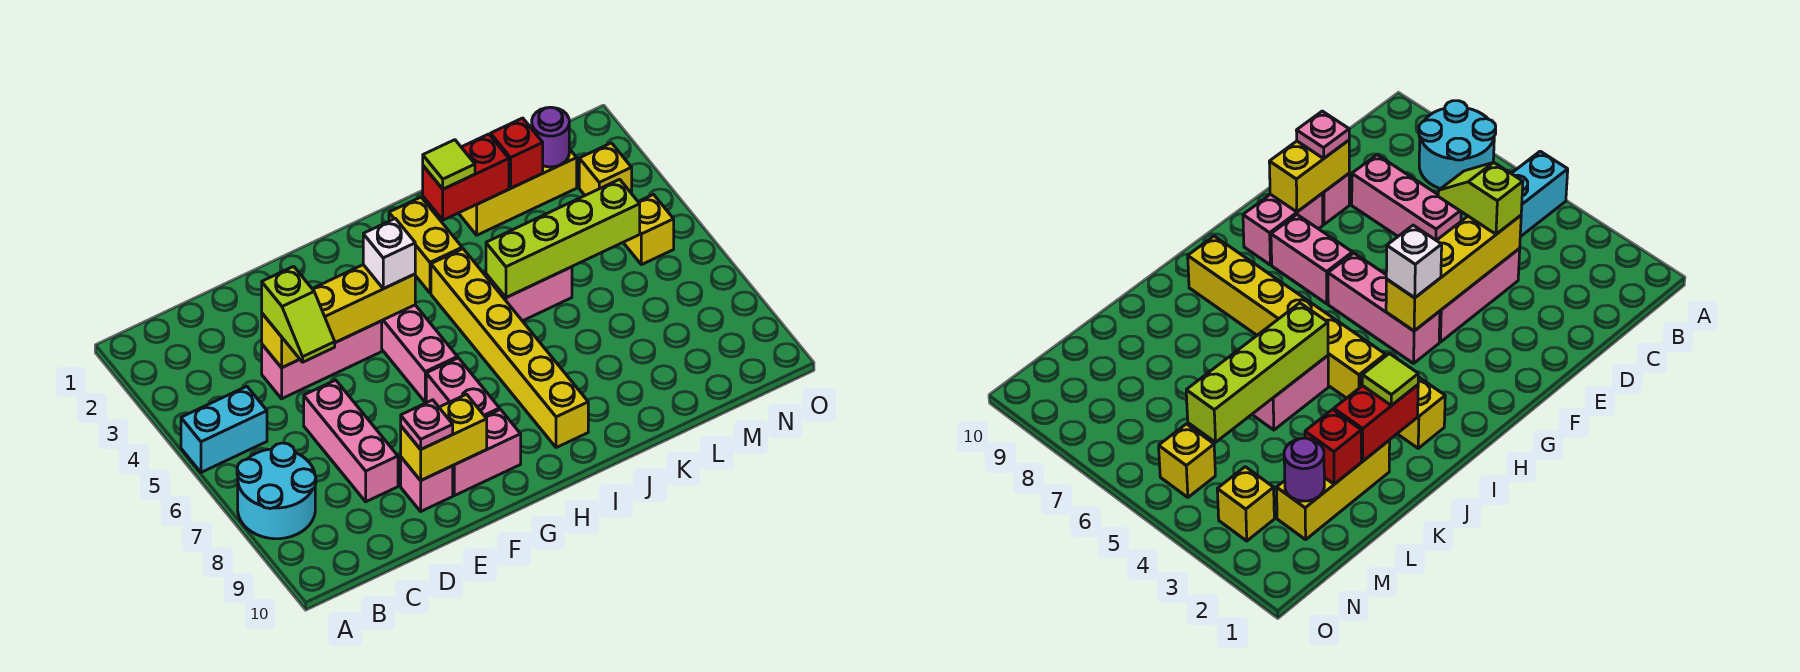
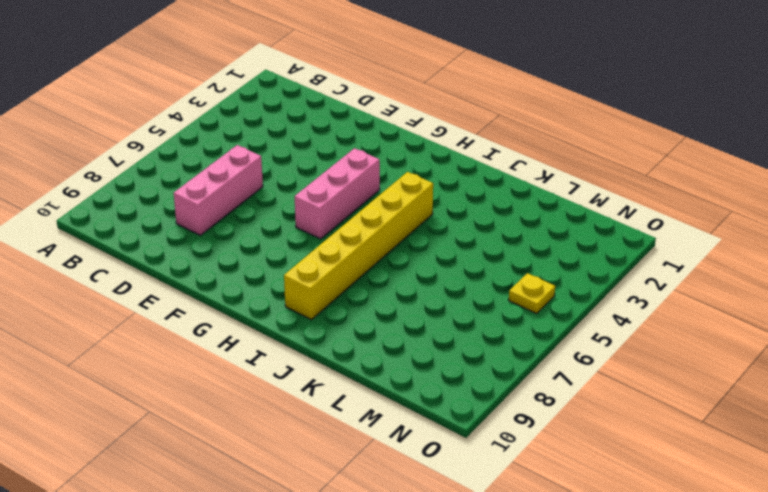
yellow plate N5 level 1 -> yellow brick N5 level 1
none -> cyan brick A5:B5 level 1
none -> cyan round brick A7:B8 level 1
none -> pink brick D4:F4 level 1

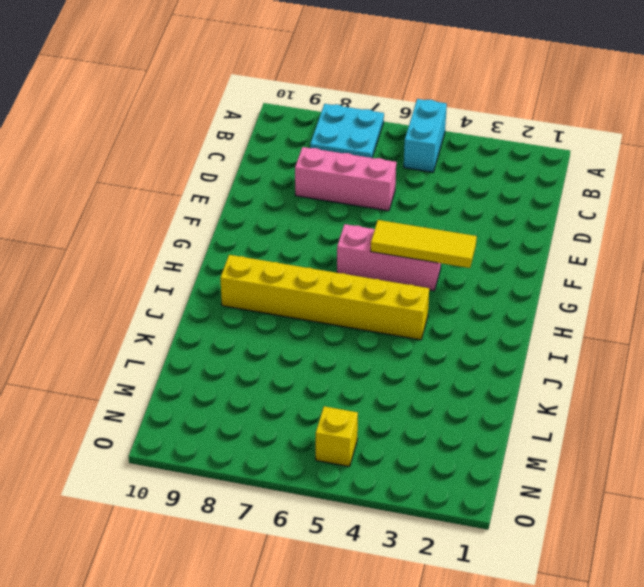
cyan plate A7:B8 level 1 -> cyan round brick A7:B8 level 1
yellow tile G3:G5 level 2 -> yellow brick D4:G4 level 2
none -> pink brick D4:F4 level 1
none -> pink brick E9 level 1
none -> pink brick F9:G9 level 1

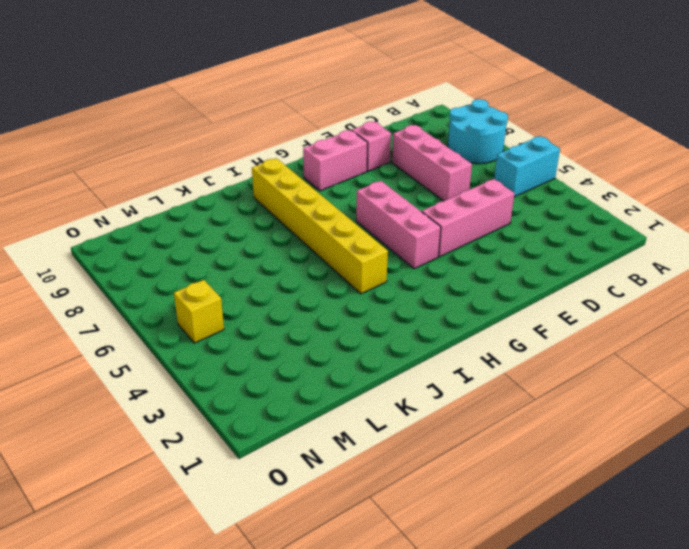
none -> pink brick G7:G8 level 1
none -> yellow brick I2:I3 level 1
none -> pink brick J5:K5 level 1

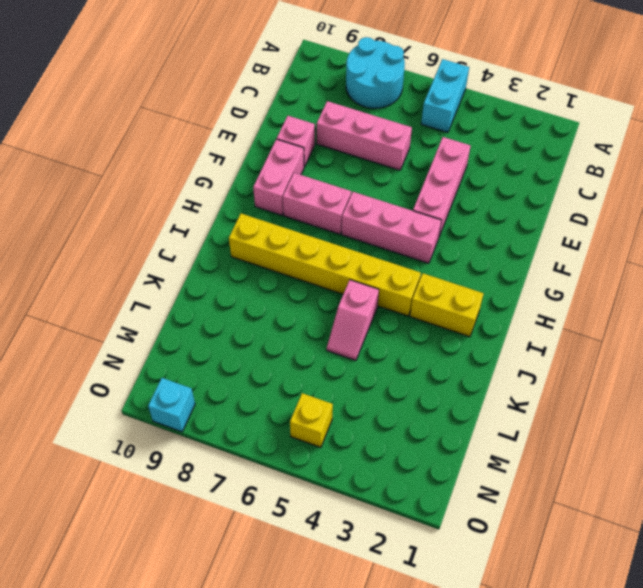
pink slope J5:K5 level 1 top J -> pink brick J5:K5 level 1
cyan brick O9 level 1 -> none
none -> yellow brick K2:M2 level 1
none -> yellow brick N3 level 1
none -> yellow brick D4:G4 level 2

